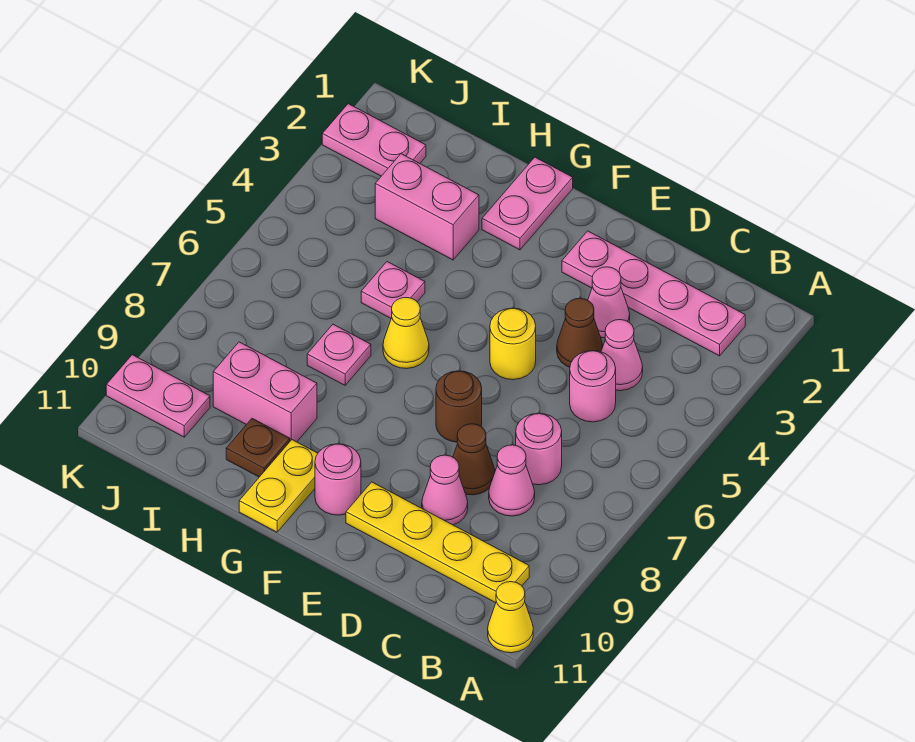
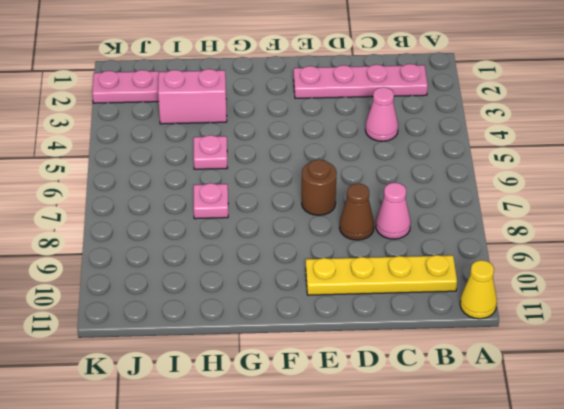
none -> pink round brick C5 level 1
none -> pink round brick C7 level 1
none -> pink cone D3 level 1

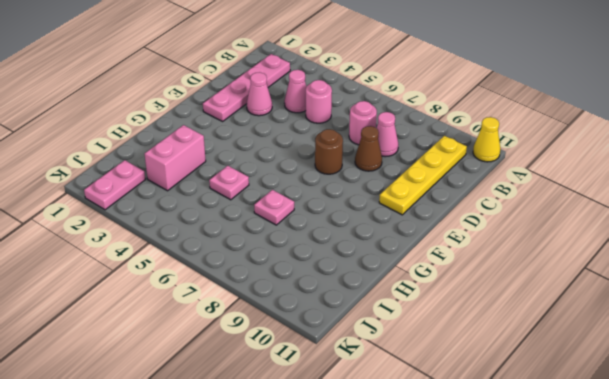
none -> brown cone D4 level 1
none -> pink cone D9 level 1
none -> yellow round brick E5 level 1

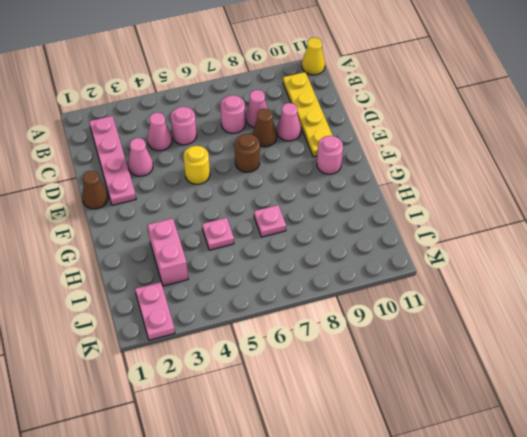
brown cone E1 level 1 -> brown cone D4 level 1
none -> pink plate G1:G2 level 1
none -> yellow cone G6 level 1
none -> yellow plate G10:G11 level 1

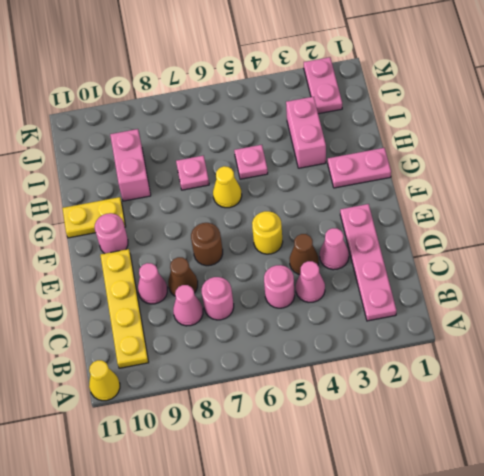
none -> brown plate H10 level 1
none -> pink plate J10:K10 level 1

